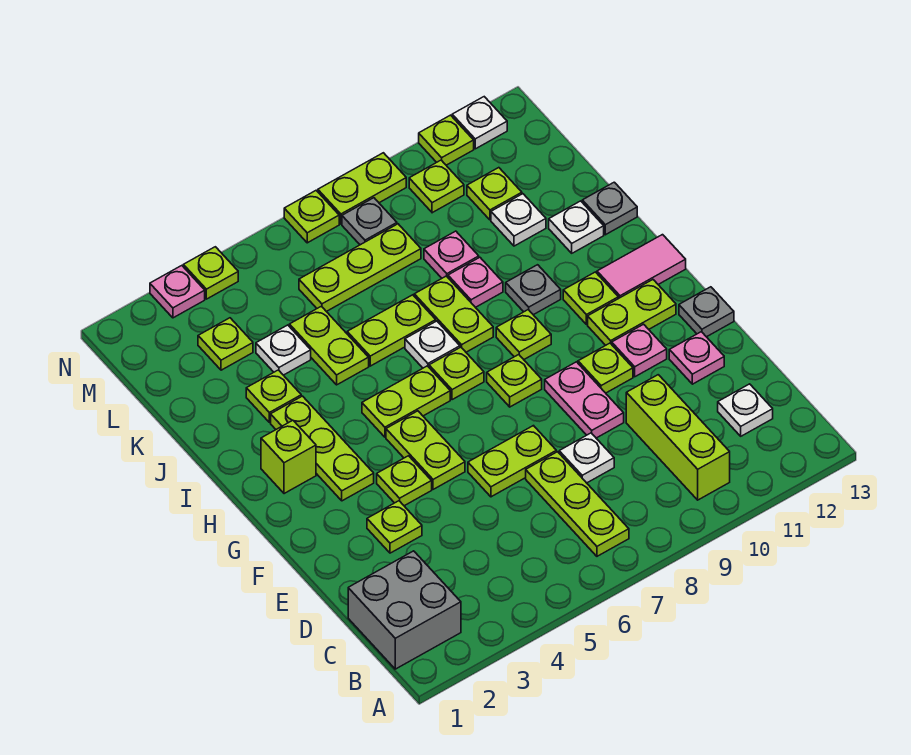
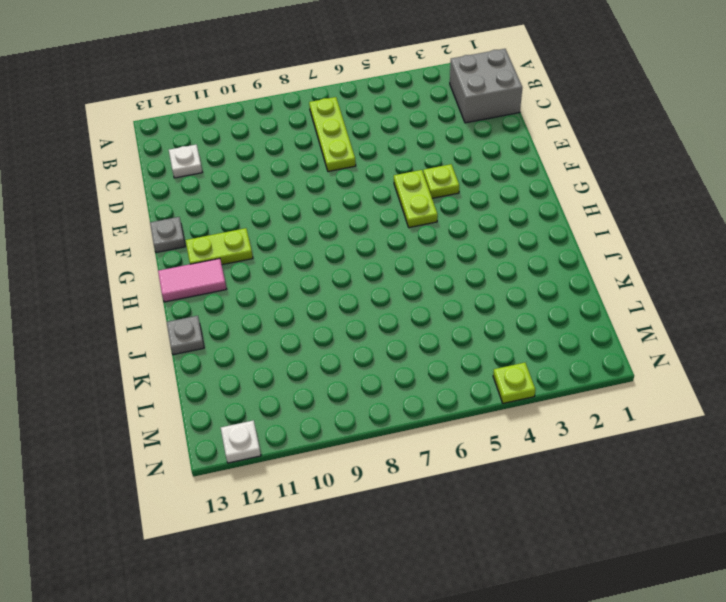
none -> lime brick B10:D10 level 1
none -> white plate D8 level 1
none -> lime plate E3 level 1
none -> lime plate E6:E7 level 1

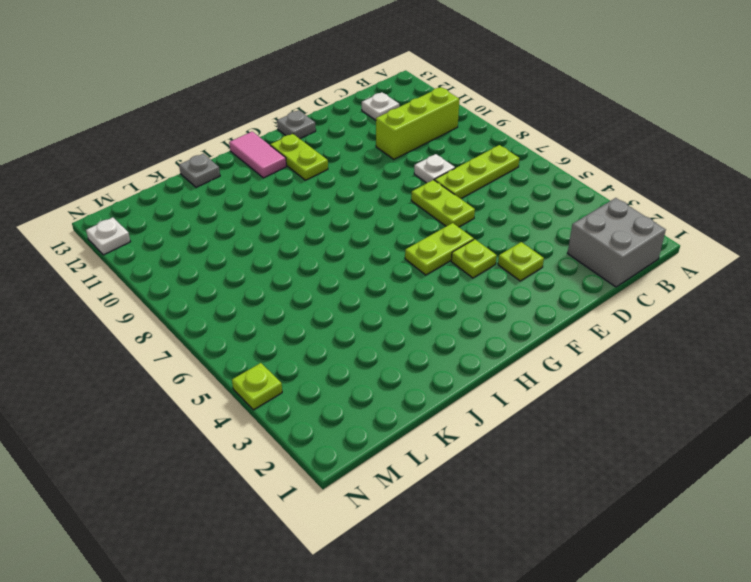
none -> pink plate E9:F9 level 1
none -> pink plate E12 level 1
none -> lime plate F10 level 1
none -> pink plate F11 level 1

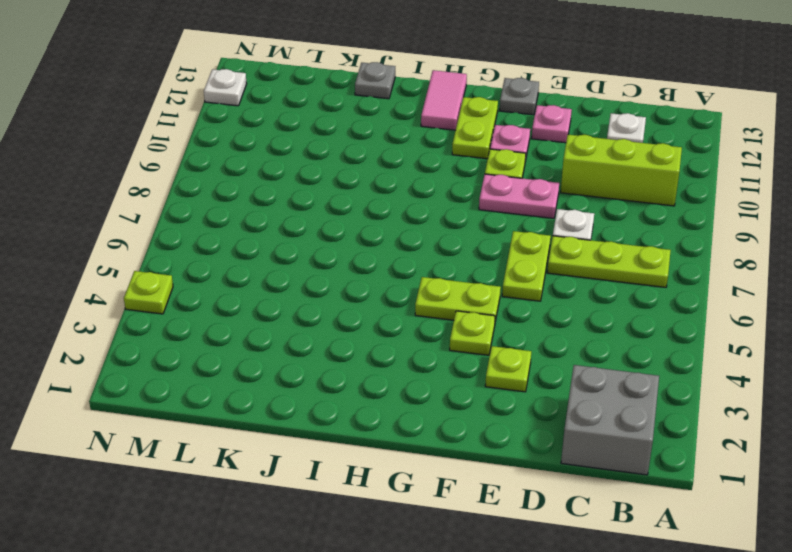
none -> lime plate G3:I3 level 1
none -> lime plate G8 level 1
none -> lime brick H2 level 1
none -> lime plate H5:H6 level 1

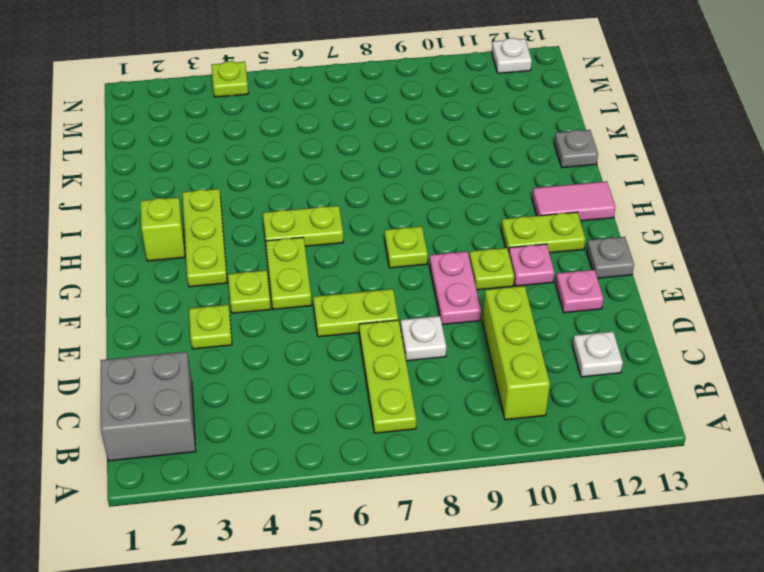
none -> lime plate H7 level 1
none -> lime plate H9 level 1
none -> lime plate H11 level 1
none -> white plate I7 level 1

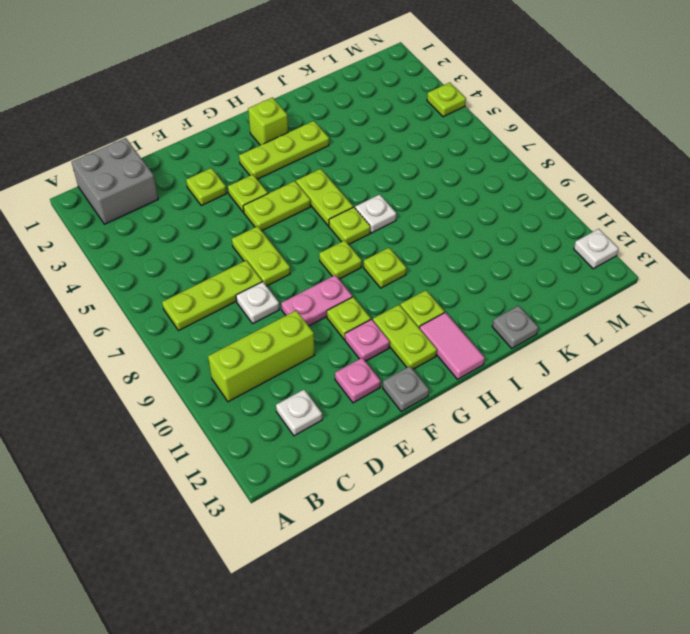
none -> lime plate I8:J8 level 1
none -> grey plate I10 level 1
none -> lime plate J3 level 1
none -> lime plate J5:K5 level 1

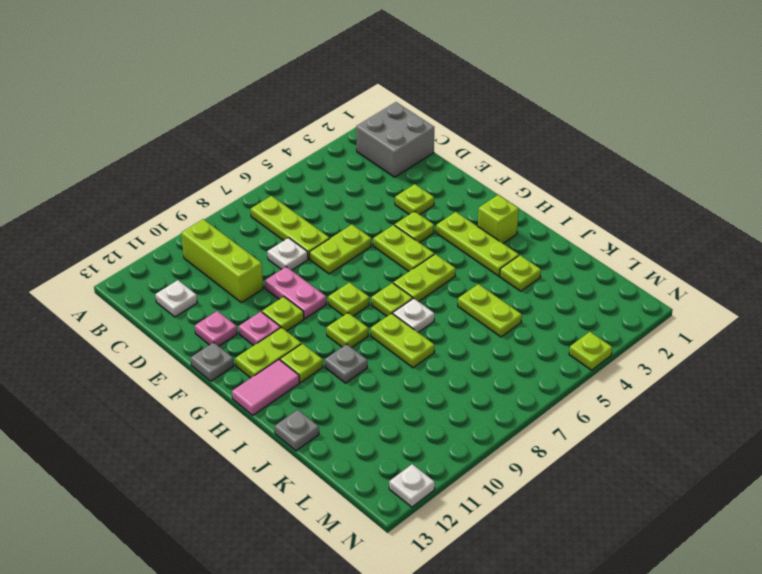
none -> lime plate J6:J7 level 1
none -> pink plate J9 level 1
none -> white plate J12 level 1
none -> white plate K4 level 1

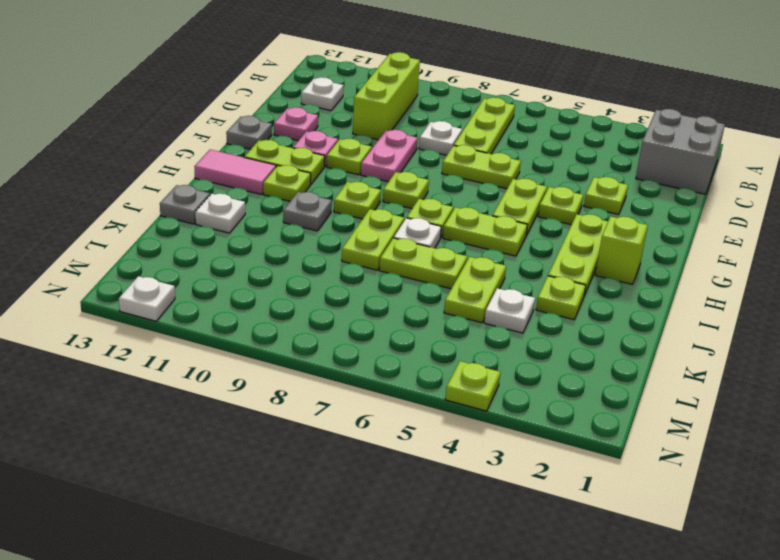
none -> pink plate J9 level 1
none -> pink plate K9 level 1
none -> white plate K11 level 1
none -> lime plate L3 level 1

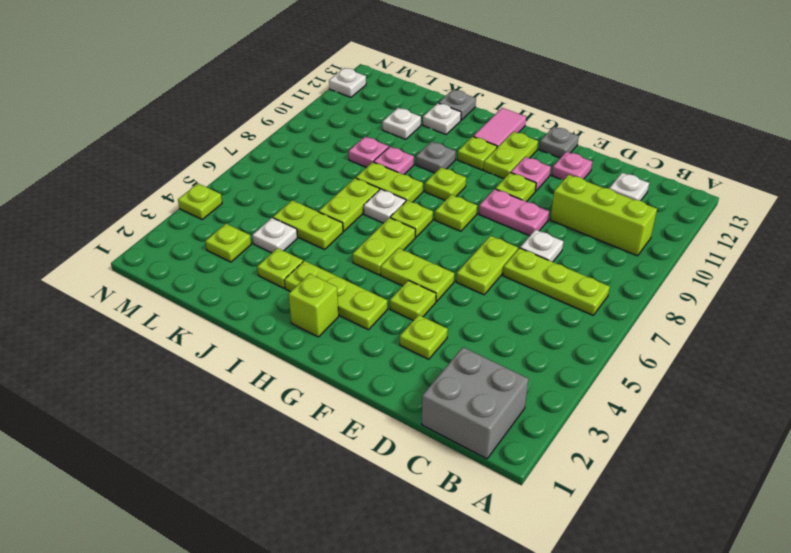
none -> lime plate L6:L8 level 1
none -> lime plate L11 level 1
none -> grey plate M8 level 1
none -> lime plate M10 level 1

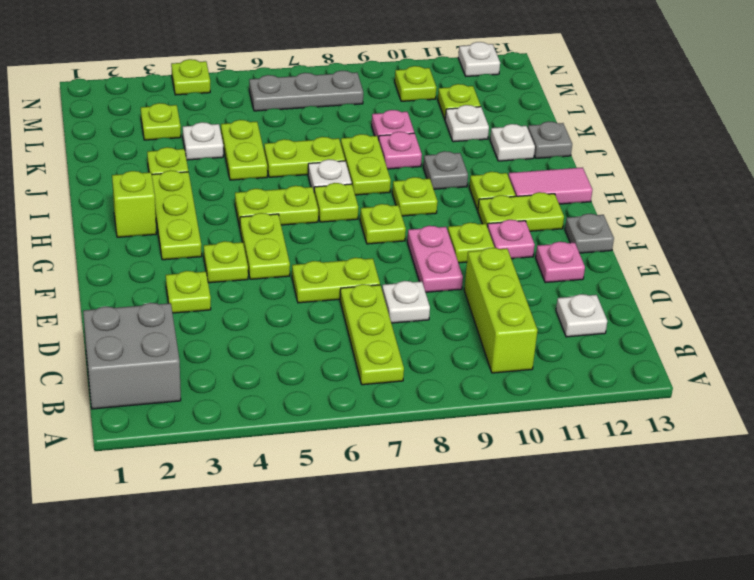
grey plate M6:M8 level 1 -> grey plate M8 level 1
none -> lime plate L6:L8 level 1
none -> pink plate N3 level 1
none -> lime plate N7 level 1
none -> lime plate N8:N9 level 1

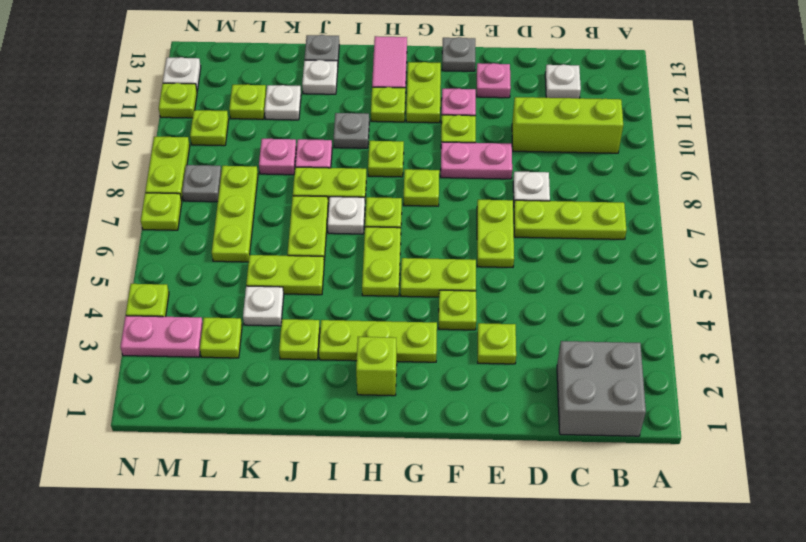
pink plate M3:N3 level 1 -> pink plate N3 level 1

